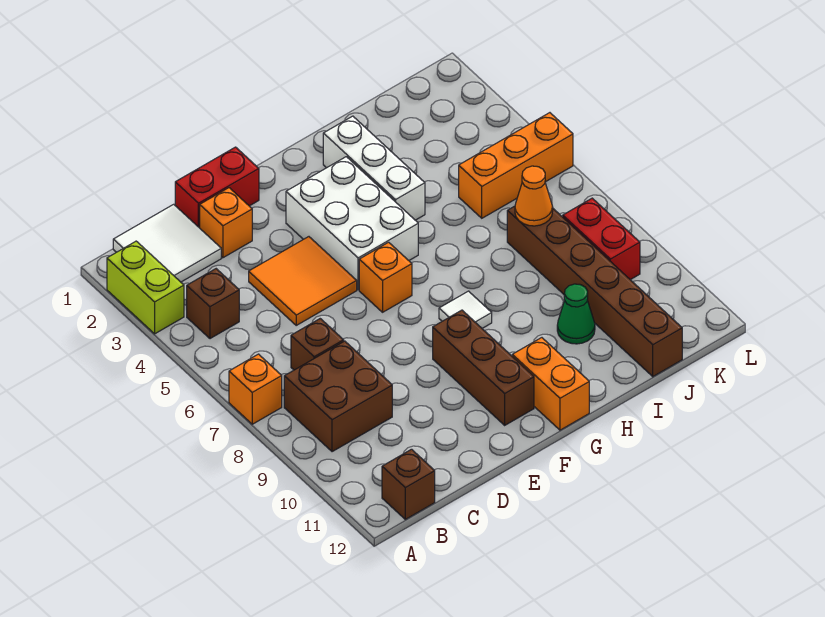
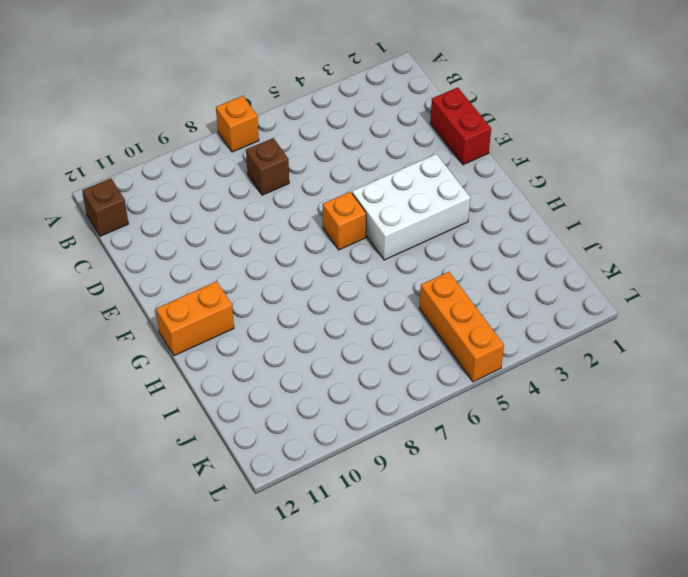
none -> lime brick A2:A3 level 1
none -> white tile B1:C2 level 1
none -> brown brick B4 level 1

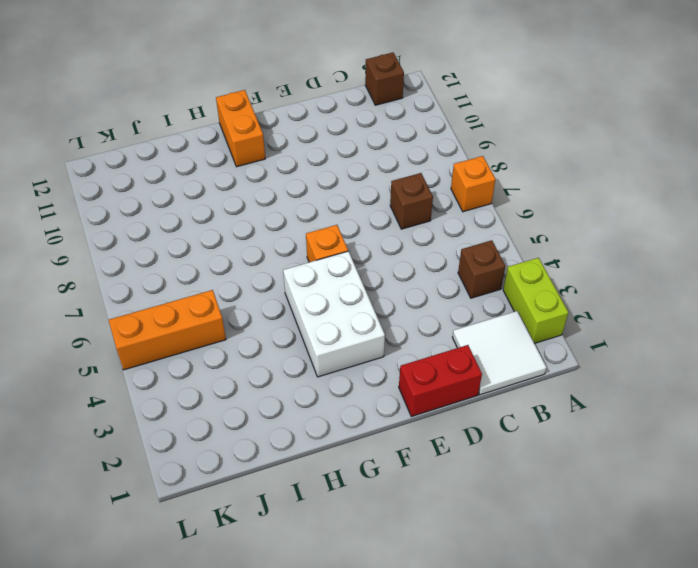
none -> brown brick B8:C9 level 1
none -> orange brick D2 level 1
none -> orange tile D4:E5 level 1

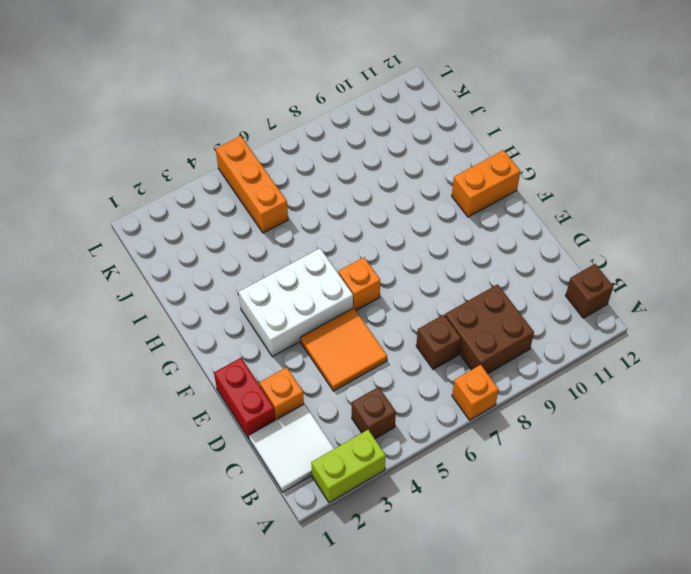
none -> brown brick F9:F11 level 1
none -> white tile G8 level 1
none -> white brick H2:H4 level 1

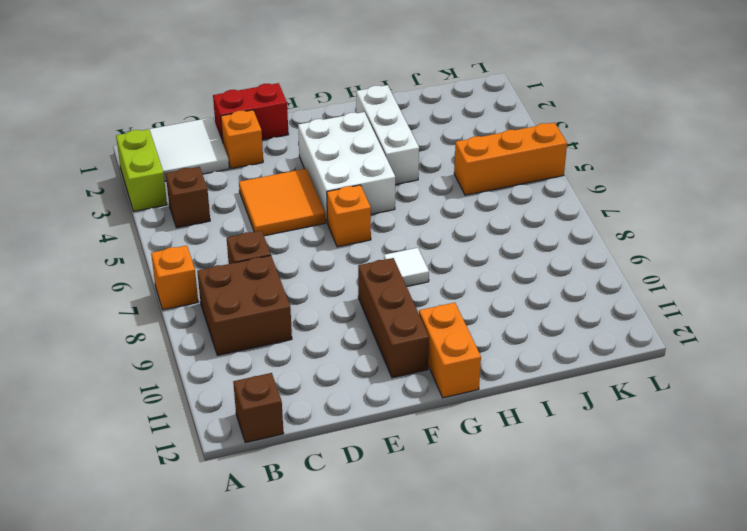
none -> green cone I10 level 1
none -> brown brick J7:J12 level 1
none -> red brick K8:K9 level 1

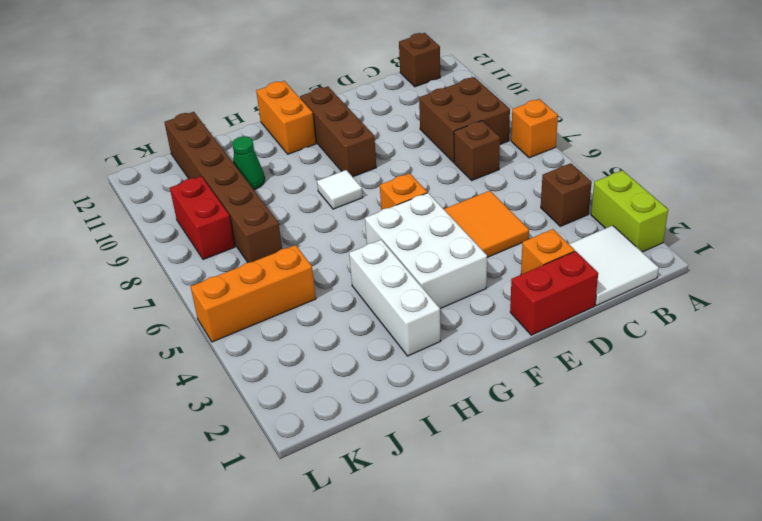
none -> orange cone J7 level 2

